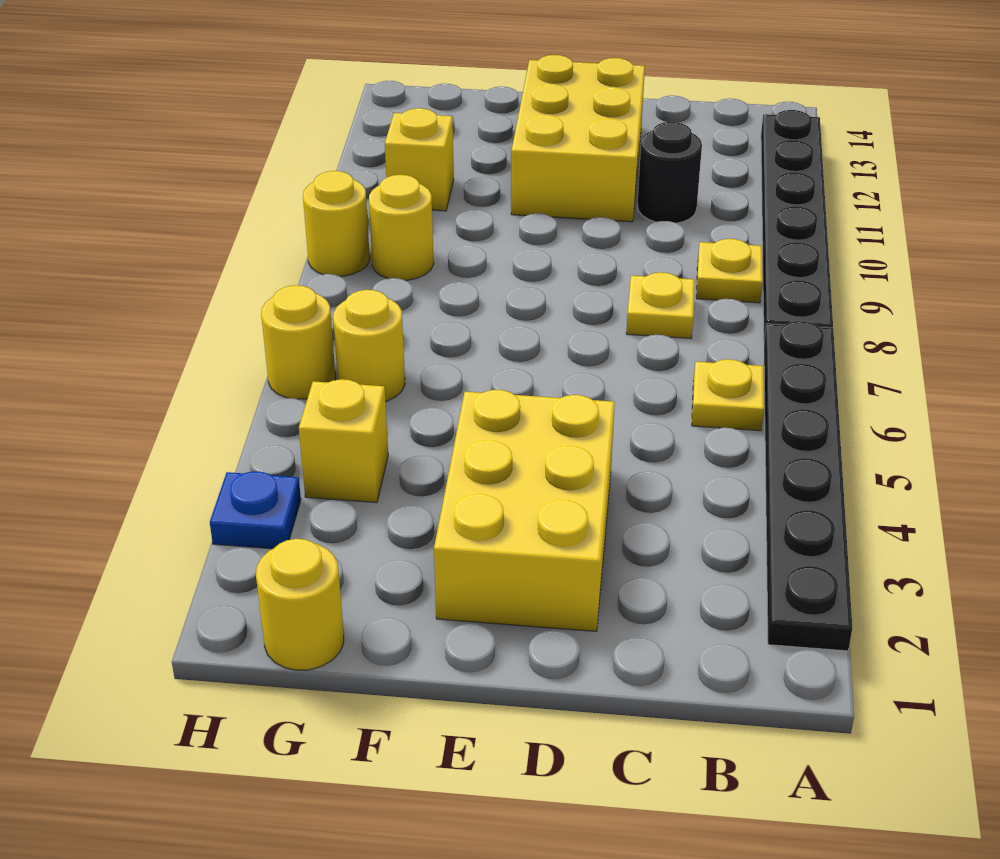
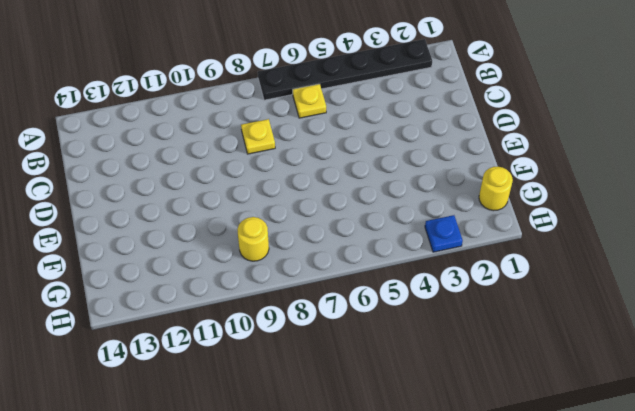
none -> black plate A8:A13 level 1
none -> yellow plate B9 level 1
none -> black round brick C11 level 1

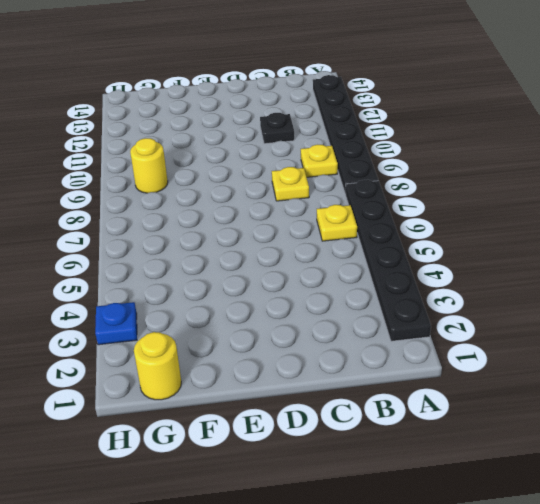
black plate C11 level 1 -> black round brick C11 level 1
none -> yellow brick D2:E4 level 1
none -> yellow brick D11:E13 level 1
none -> yellow brick G4 level 1

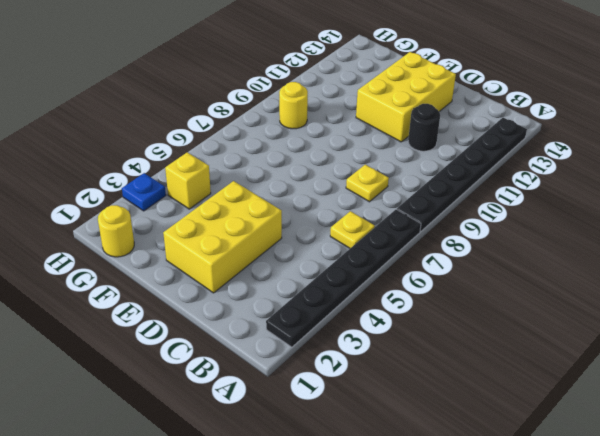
none -> yellow plate B9 level 1
none -> yellow round brick G6 level 1
none -> yellow brick G11 level 1

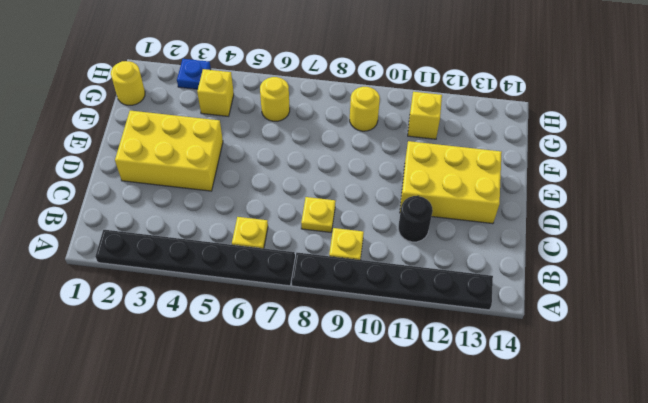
none -> yellow round brick H6 level 1
none -> yellow round brick H9 level 1

